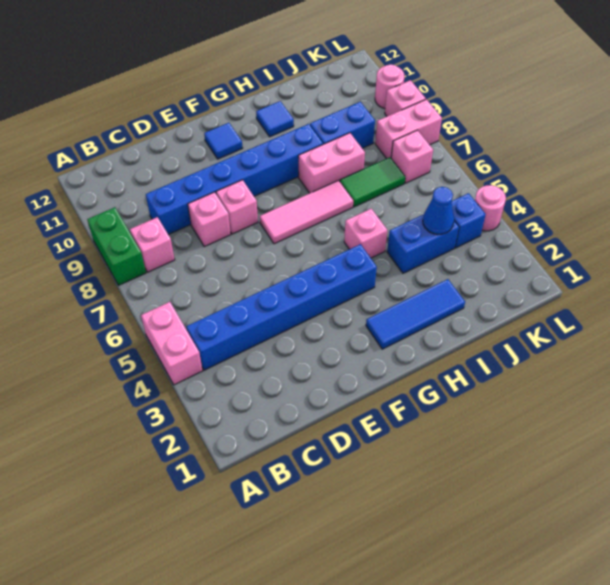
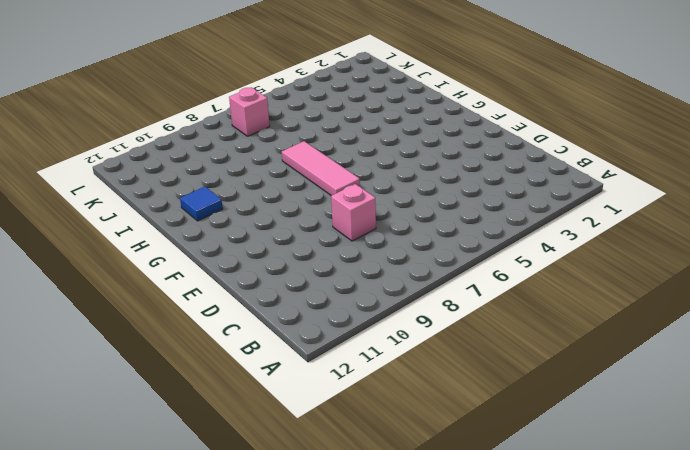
none -> pink brick A4:A5 level 1
none -> green brick A8:A9 level 1
none -> blue brick B4:G4 level 1

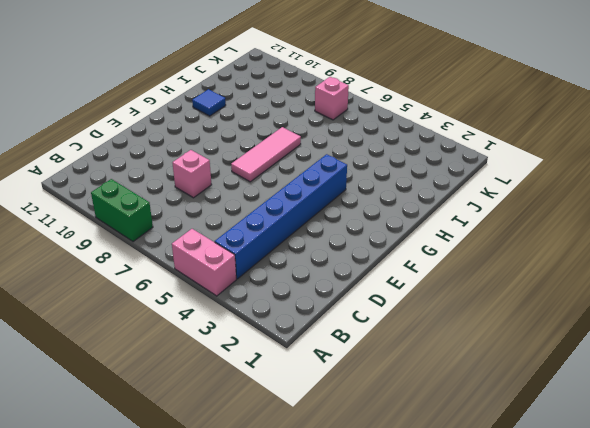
none -> pink brick B8 level 1
none -> blue brick C9:H9 level 1
none -> pink brick E8 level 1

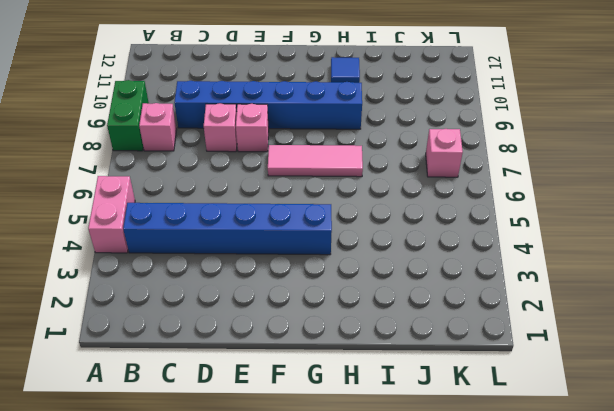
none -> blue tile F11 level 1
none -> blue tile G2:I2 level 1
none -> pink brick H5 level 1

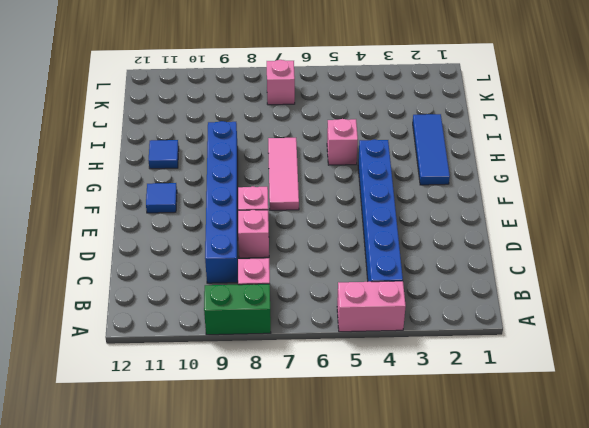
none -> pink brick H8:I8 level 1
none -> blue brick I4:J4 level 1
none -> green tile I7:J7 level 1

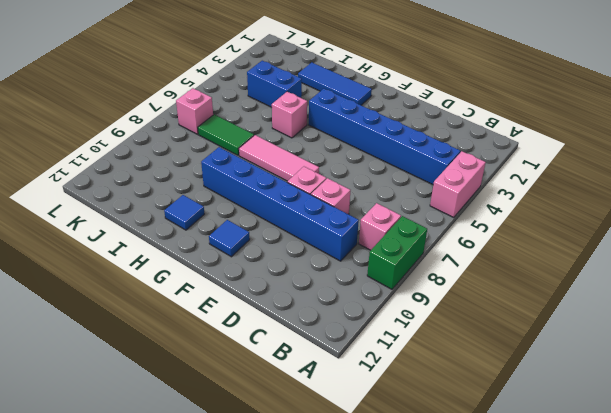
none -> pink brick H8:I8 level 1
none -> blue brick I9:J9 level 1
none -> blue brick K4 level 1

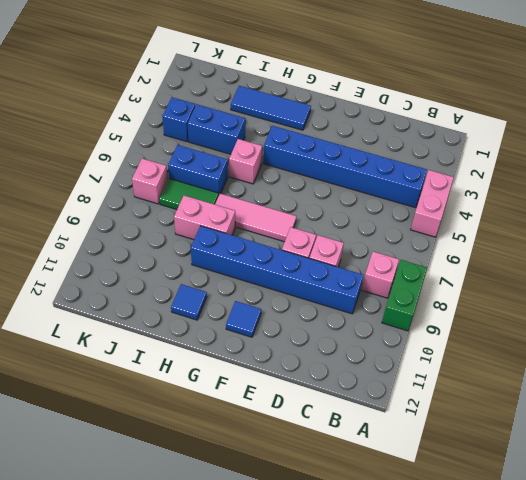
blue brick I6:J6 level 1 -> blue brick I9:J9 level 1
none -> pink brick K8:L8 level 1
none -> pink round brick L4 level 1
none -> pink brick L9 level 1

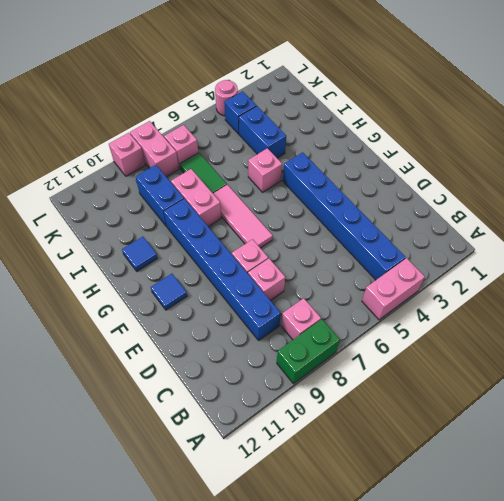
none -> blue tile G2:I2 level 1
none -> pink round brick L10 level 1
none -> blue cone J4 level 2

